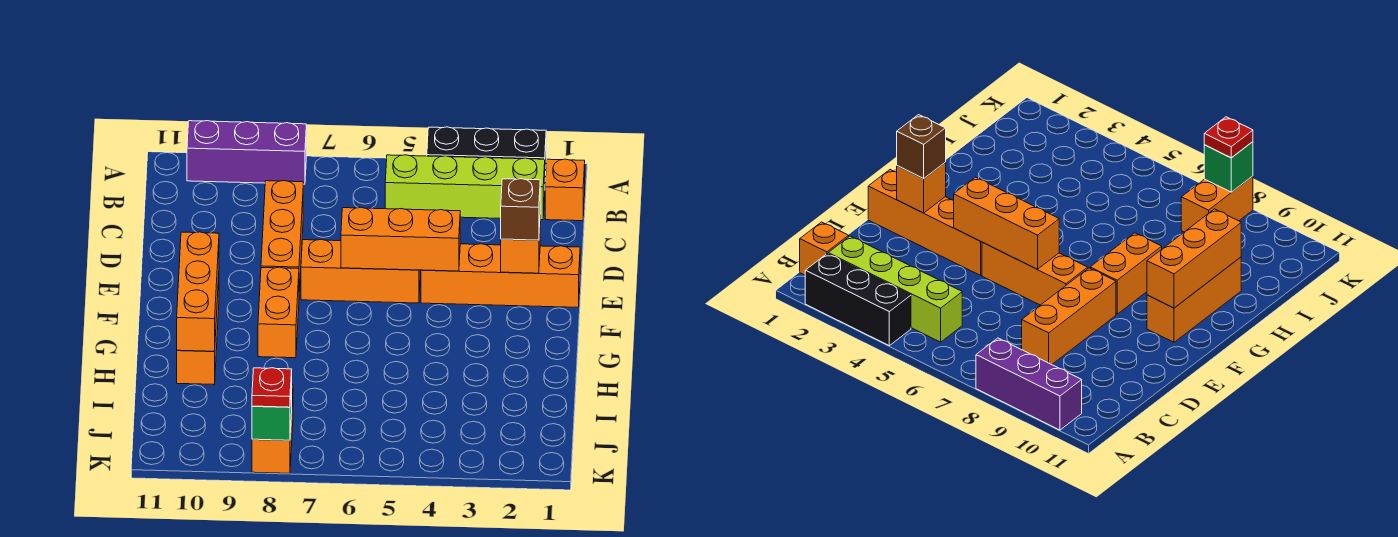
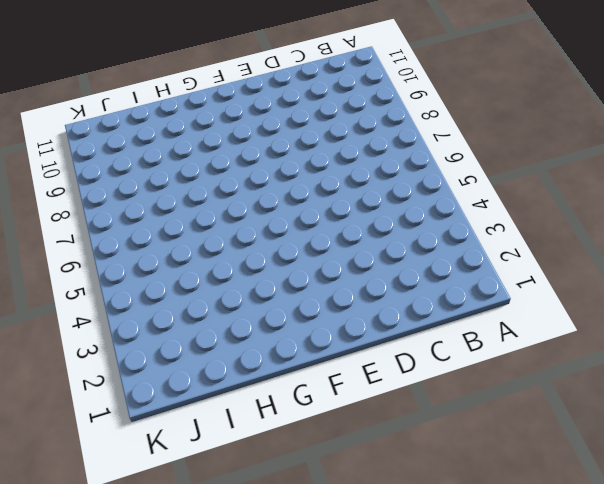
none -> black brick A2:A4 level 1
none -> purple brick A8:A10 level 1
none -> orange brick B1 level 1

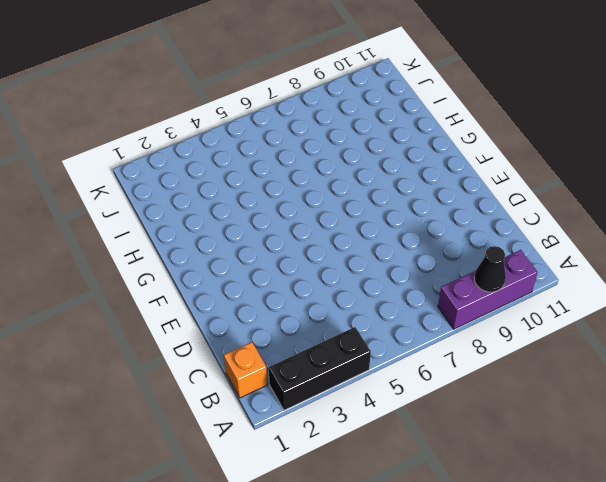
black cone A9 level 2 -> none
none -> lime brick B2:B5 level 1
none -> orange brick C8:E8 level 1
none -> orange brick E1:E4 level 1

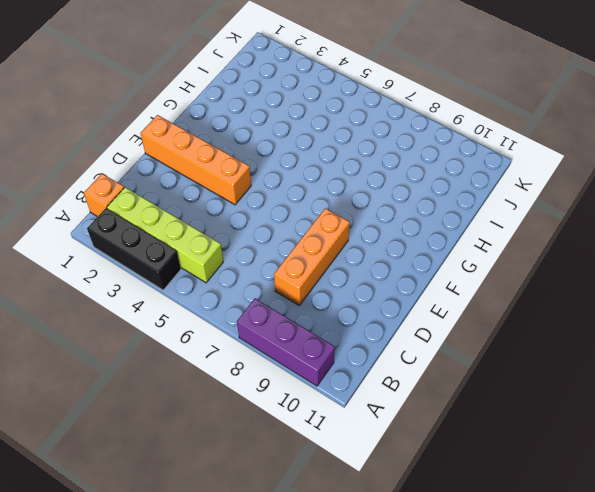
none -> orange brick E5:E7 level 1
none -> orange brick F8:G8 level 1
none -> orange brick F10:H10 level 1

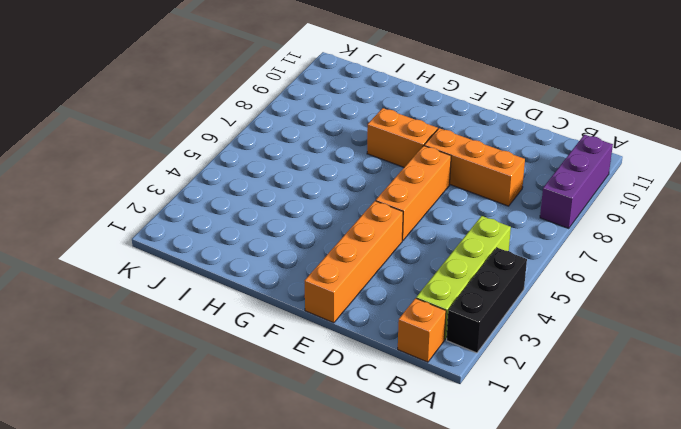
none -> orange brick F10:H10 level 1
none -> orange brick J8:K8 level 1
none -> orange brick E2 level 2

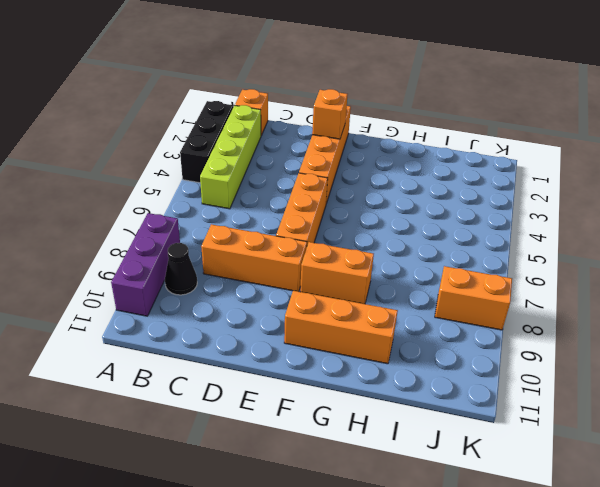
black cone B9 level 1 -> none
none -> orange brick E4:E6 level 2
none -> orange brick F10:H10 level 2
none -> green brick K8 level 2

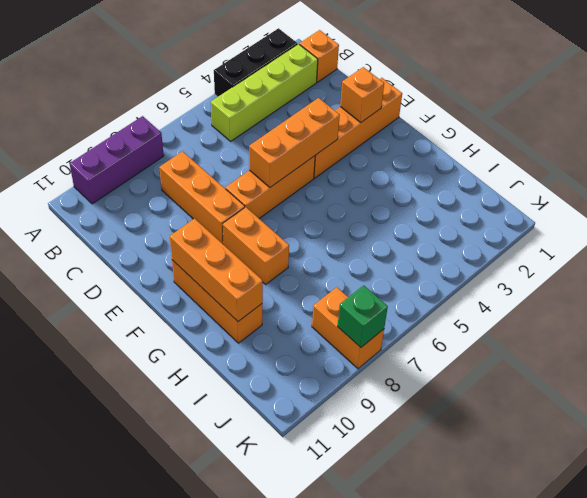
none -> brown brick E2 level 3
none -> red plate K8 level 3

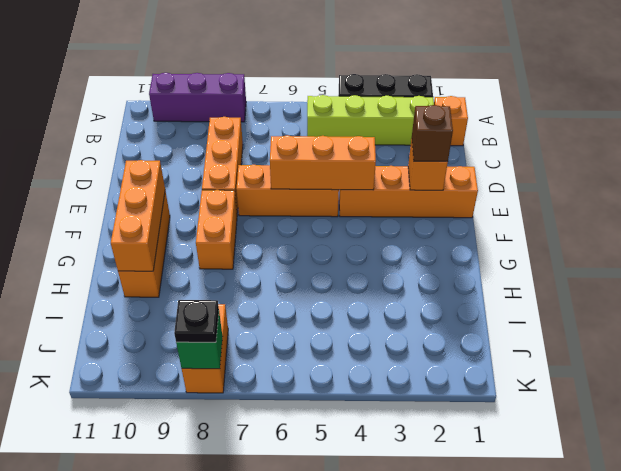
black plate K8 level 3 -> red plate K8 level 3

